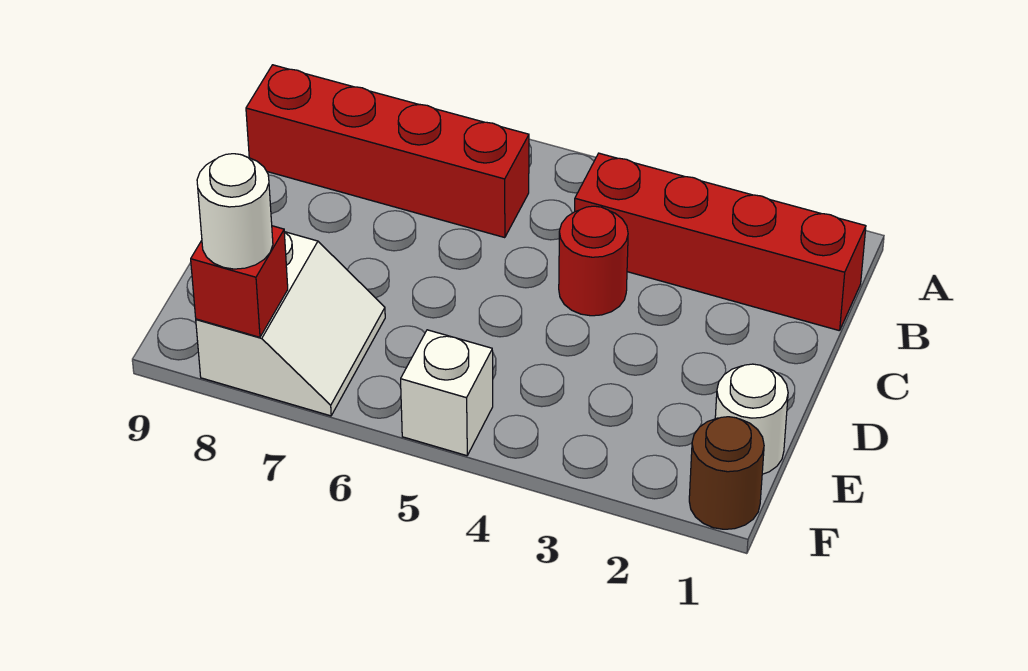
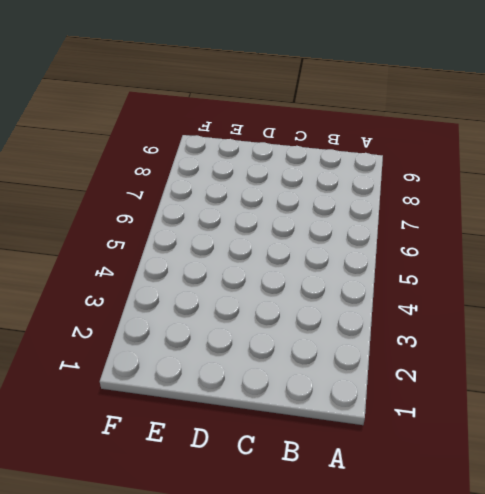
none -> red brick B1:B4 level 1
none -> red brick B6:B9 level 1

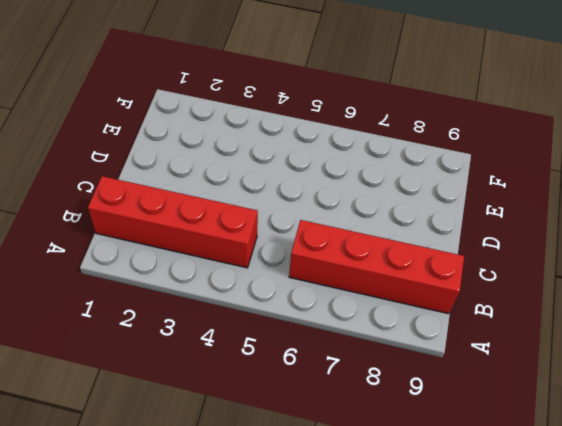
none -> red round brick C4 level 1
none -> white round brick E1 level 1

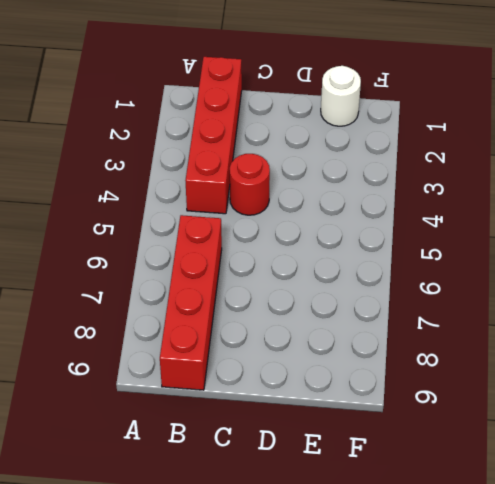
none -> white slope E7:F8 level 1 top 8
none -> brown round brick F1 level 1

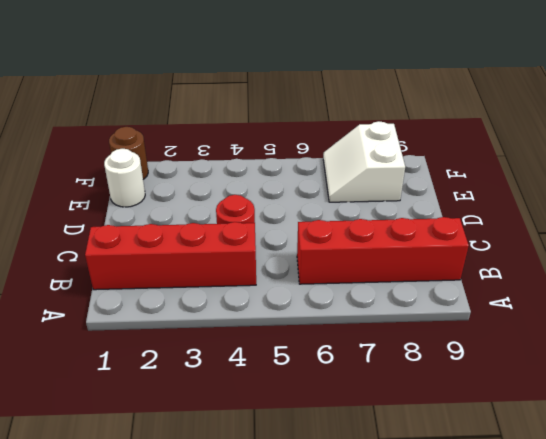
none -> white brick F5 level 1
none -> red brick F8 level 2

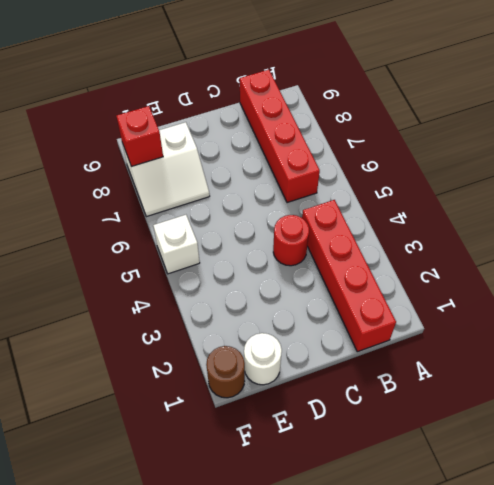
none -> white round brick F8 level 3

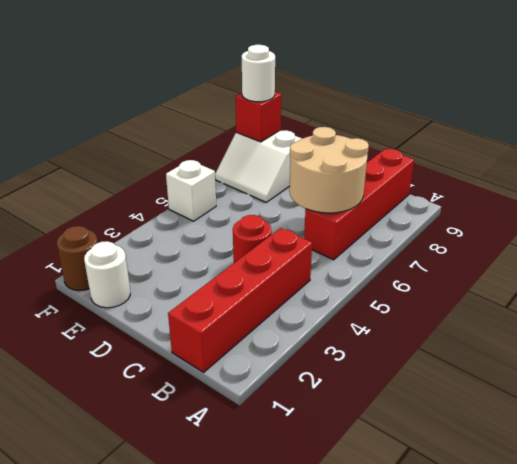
tan round brick B6:C7 level 2 -> none

